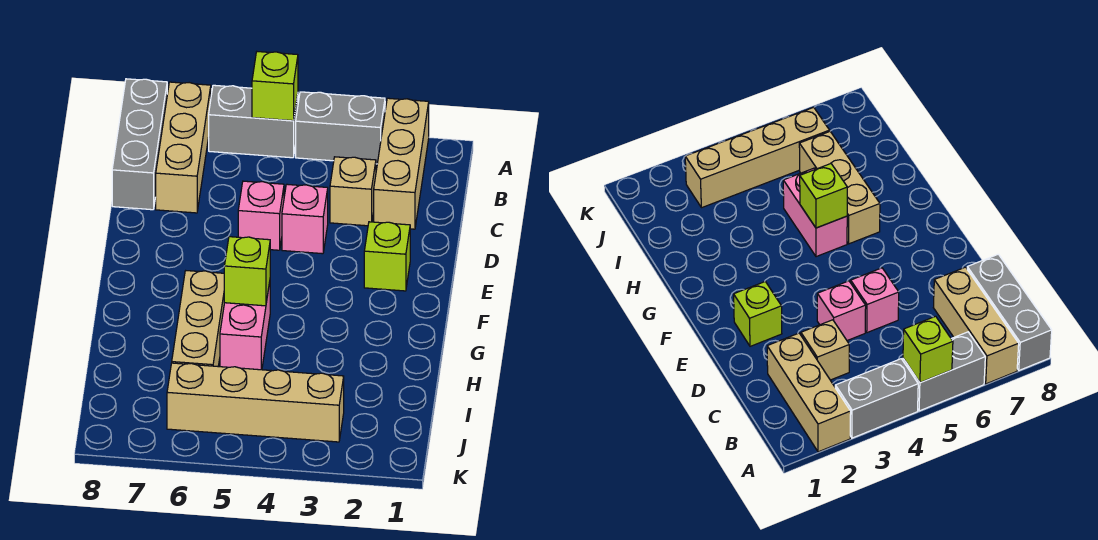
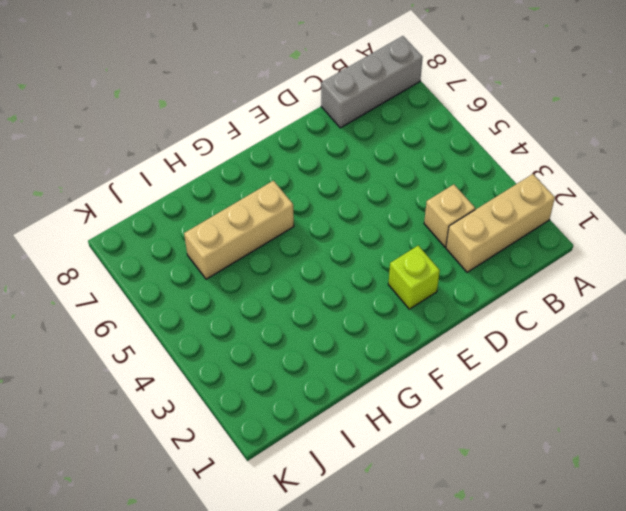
none -> grey brick A3:A4 level 1
none -> grey brick A5:A6 level 1
none -> tan brick A7:C7 level 1

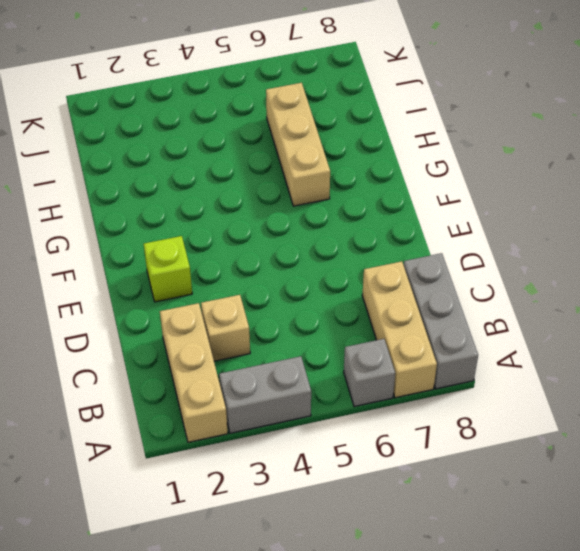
grey brick A6 level 1 -> grey brick A5:A6 level 1
none -> pink brick D4 level 1
none -> pink brick D5 level 1
none -> pink brick G5:H5 level 1

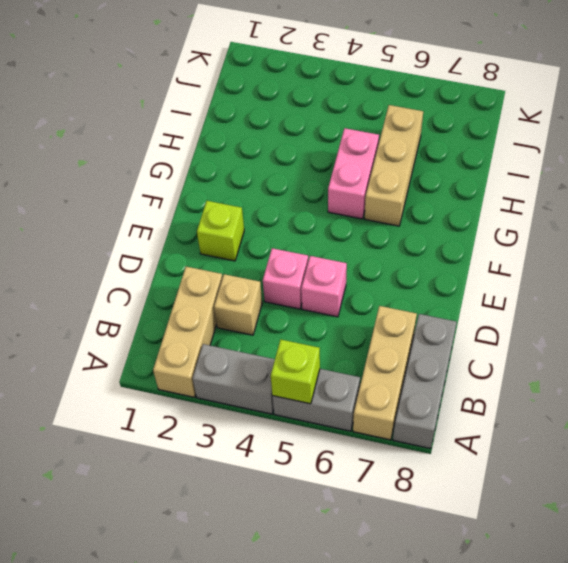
none -> tan brick J3:J6 level 1
none -> lime brick G5 level 2

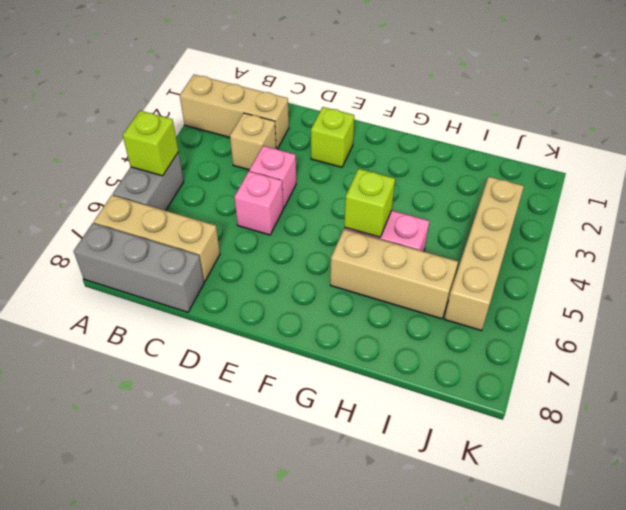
none -> grey brick A3:A4 level 1

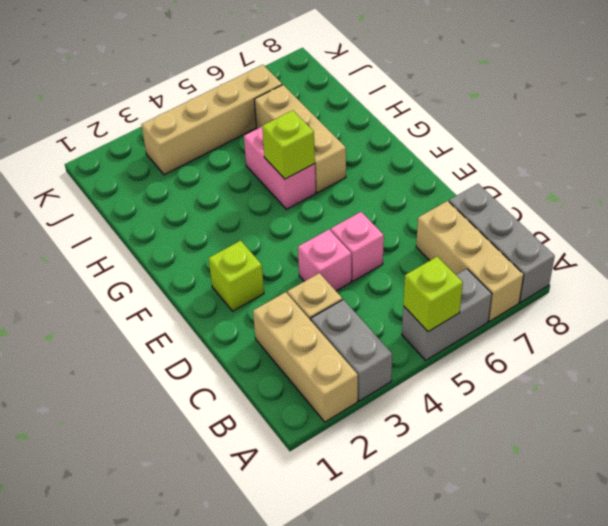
grey brick A3:B3 level 1 -> grey brick A3:A4 level 1

